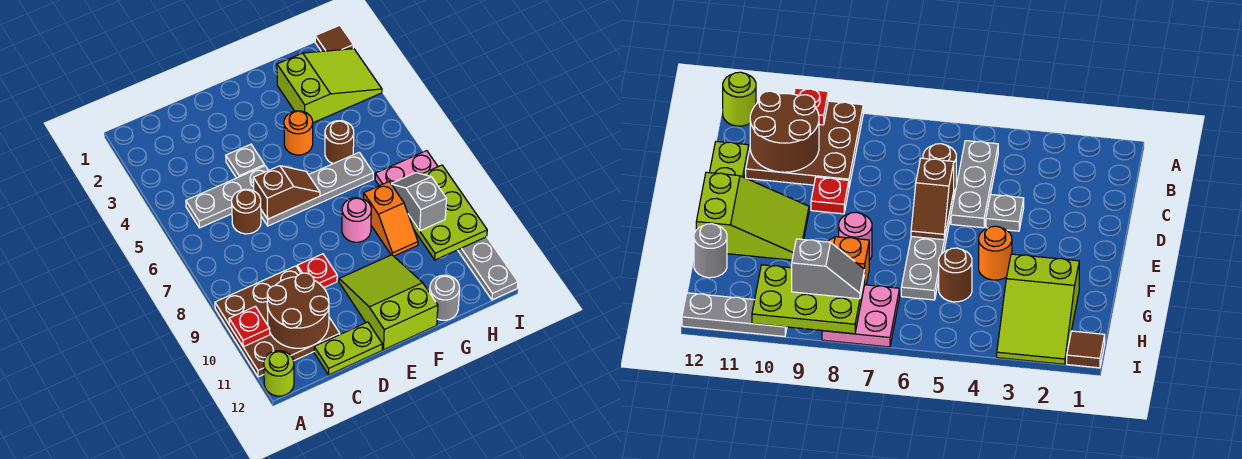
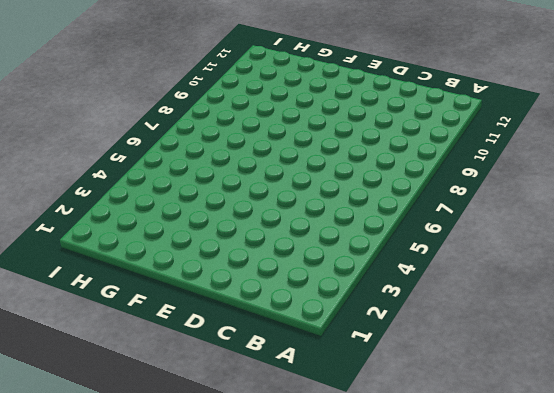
none -> brown plate A9:C11 level 1
none -> lime round brick A12 level 1
none -> grey plate B5:D5 level 1

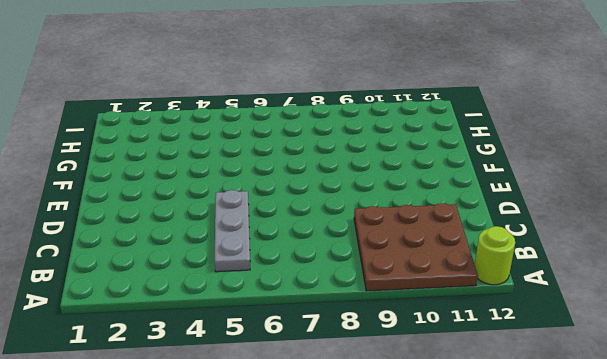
none -> brown round brick C6 level 1
none -> lime plate C12:D12 level 1
none -> grey plate D4 level 1

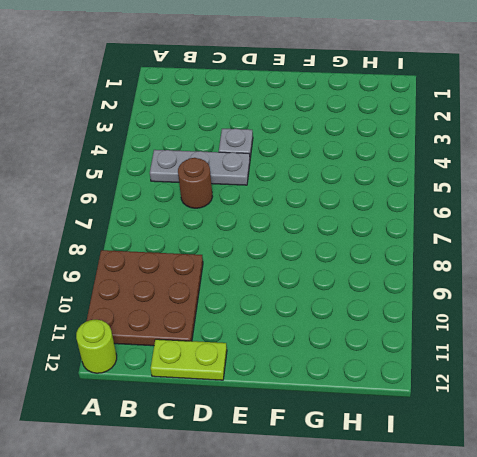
none -> grey plate D6:G6 level 1
none -> red plate D9 level 1
none -> lime slope E10:F12 level 1 top 12

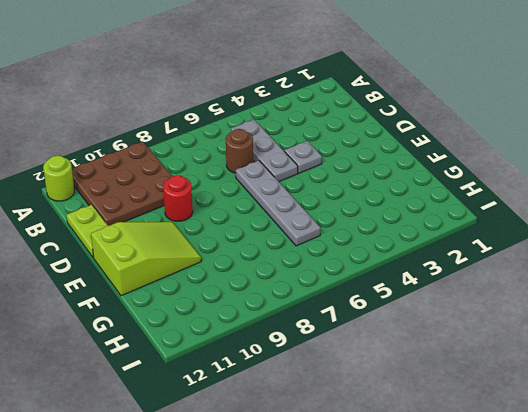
red round brick D9 level 1 -> red plate D9 level 1
none -> orange round brick F4 level 1
none -> pink round brick F8 level 1
none -> lime slope G2:I3 level 1 top G

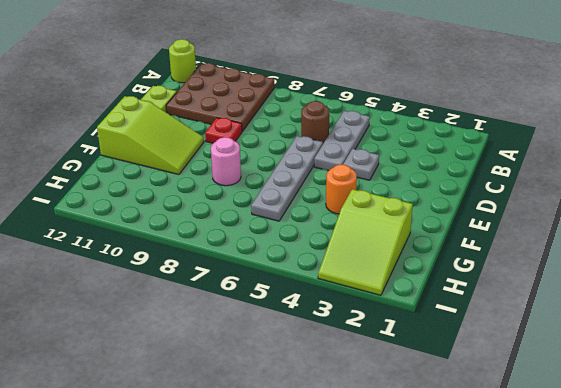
none -> brown round brick G5 level 1
none -> orange slope G8:G9 level 1 top 8
none -> grey round brick G12 level 1

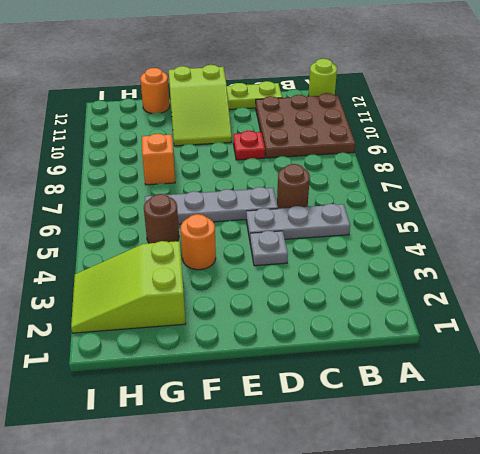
orange round brick G12 level 1 -> grey round brick G12 level 1
none -> pink round brick F8 level 1
none -> pink plate H7:I8 level 1
none -> brown tile I1 level 1

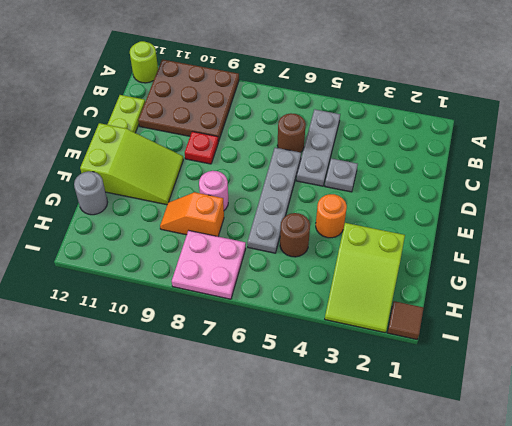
none -> grey plate I10:I12 level 1
none -> red plate A10 level 2
none -> brown round brick B10:C11 level 2

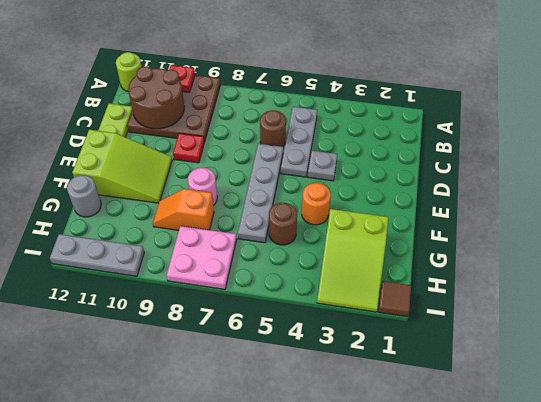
none -> brown slope D6:E6 level 2 top D
none -> lime plate H8:I10 level 2
none -> grey slope H8:H9 level 3 top 9

